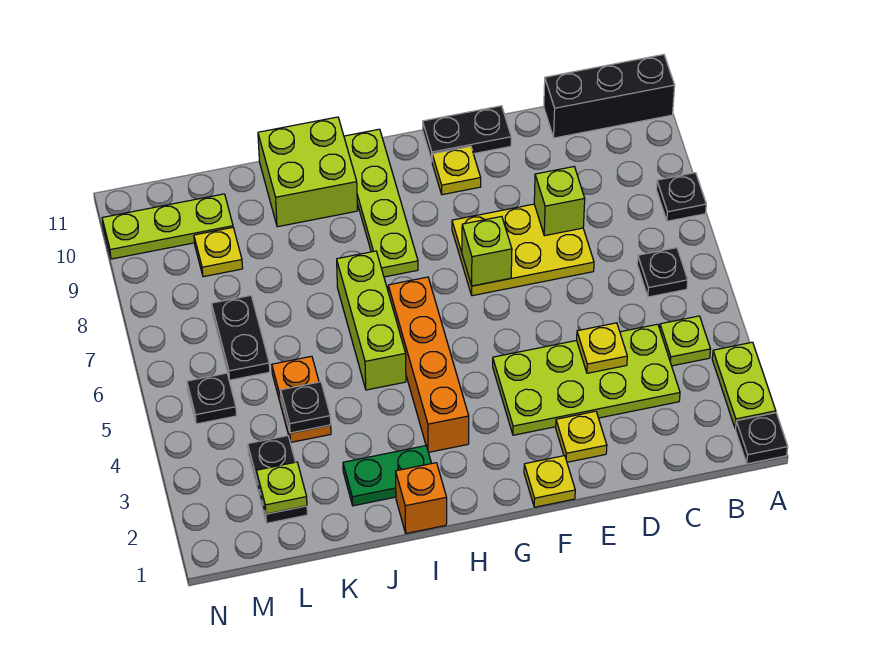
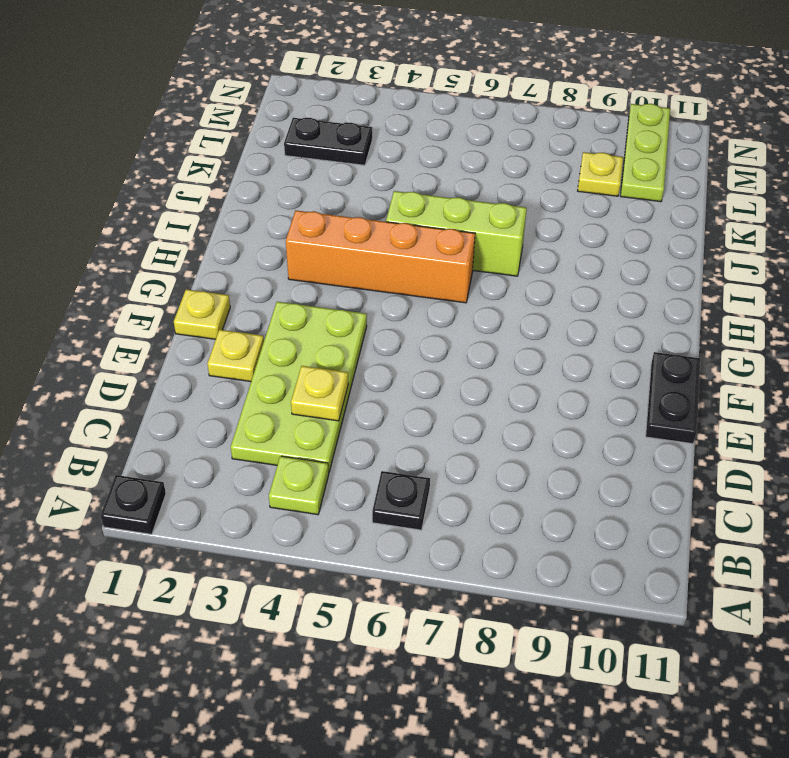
none -> lime plate A2:A3 level 1
none -> black plate A8 level 1
none -> black brick A11:C11 level 1

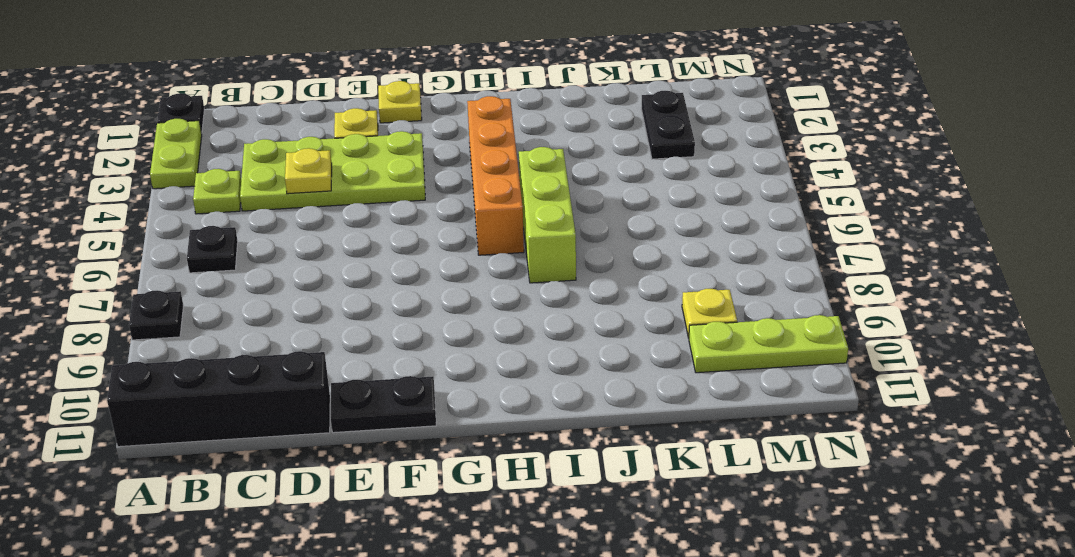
black brick A11:D11 level 1 -> black brick A11:C11 level 1
none -> yellow plate D7:F8 level 1
none -> yellow plate F10 level 1
none -> lime plate H8:H11 level 1

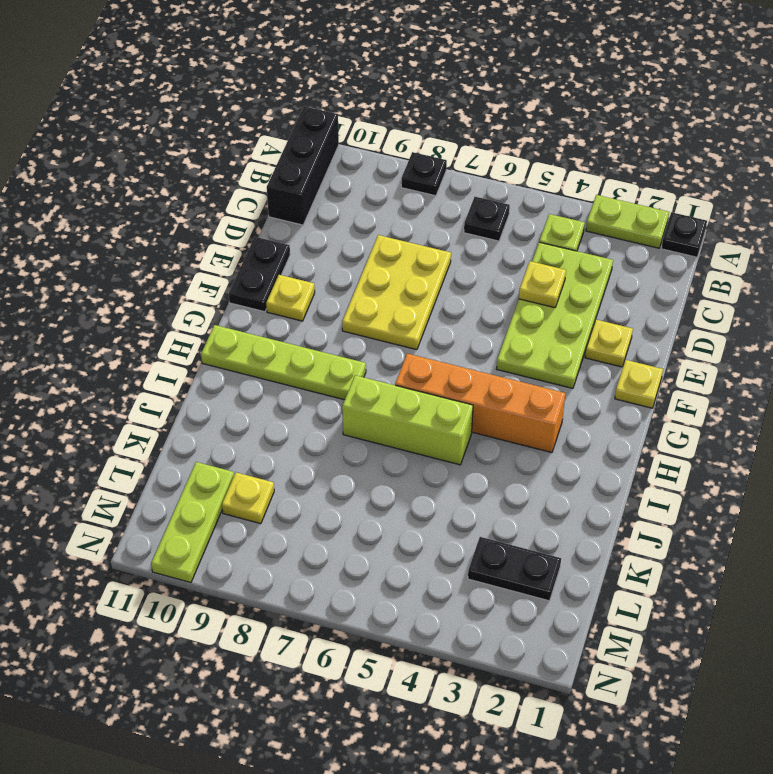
none -> orange brick I1 level 1
none -> green plate I2:J2 level 1
none -> lime brick I10:J11 level 1

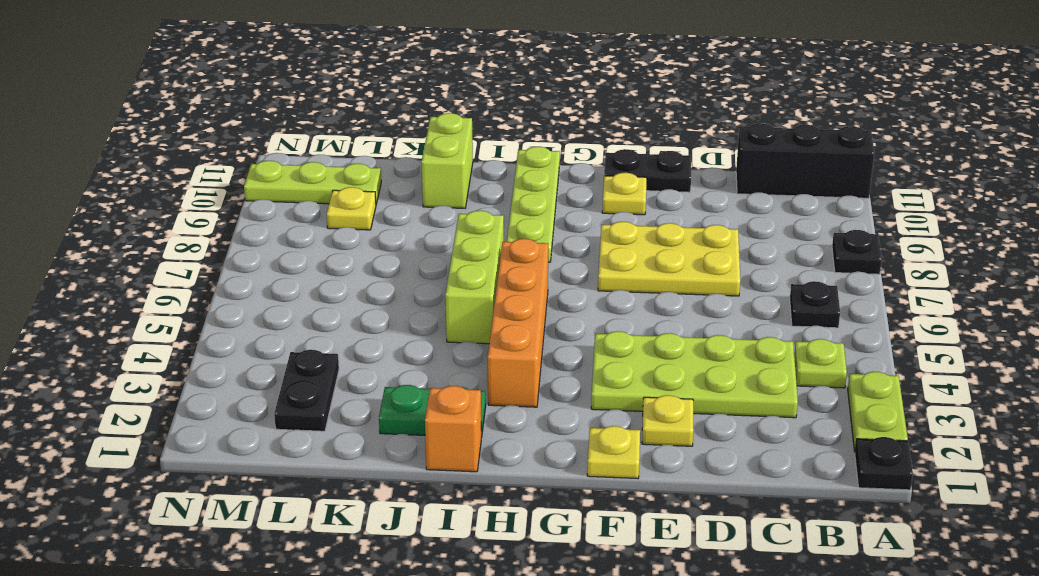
lime brick J10:J11 level 1 -> lime brick I10:J11 level 1
none -> orange plate K4:K5 level 1
none -> black plate L6:L7 level 1
none -> black plate M5 level 1

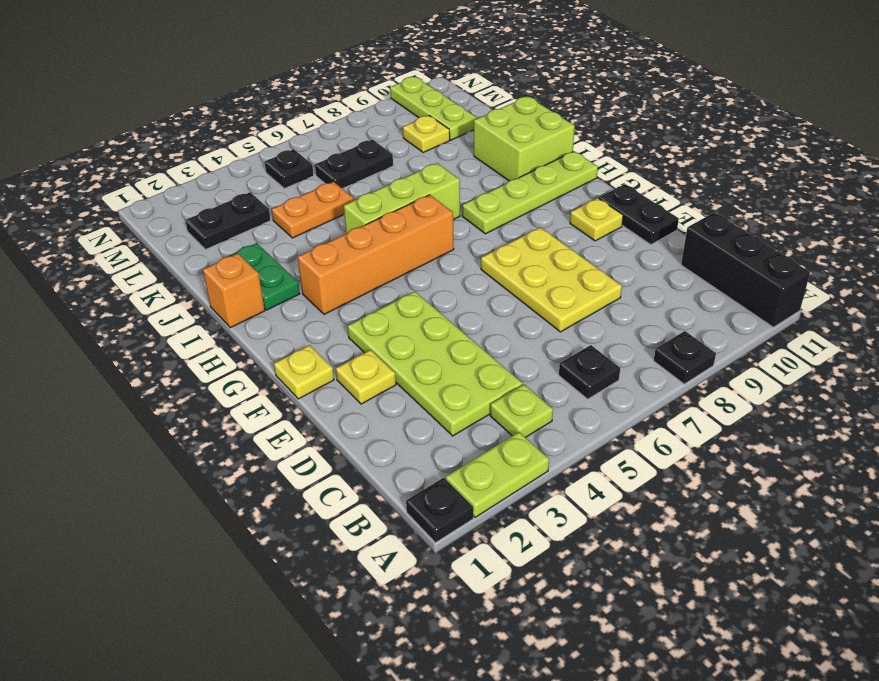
none -> yellow plate D4 level 2
none -> lime brick D8 level 2
none -> lime brick F7 level 2

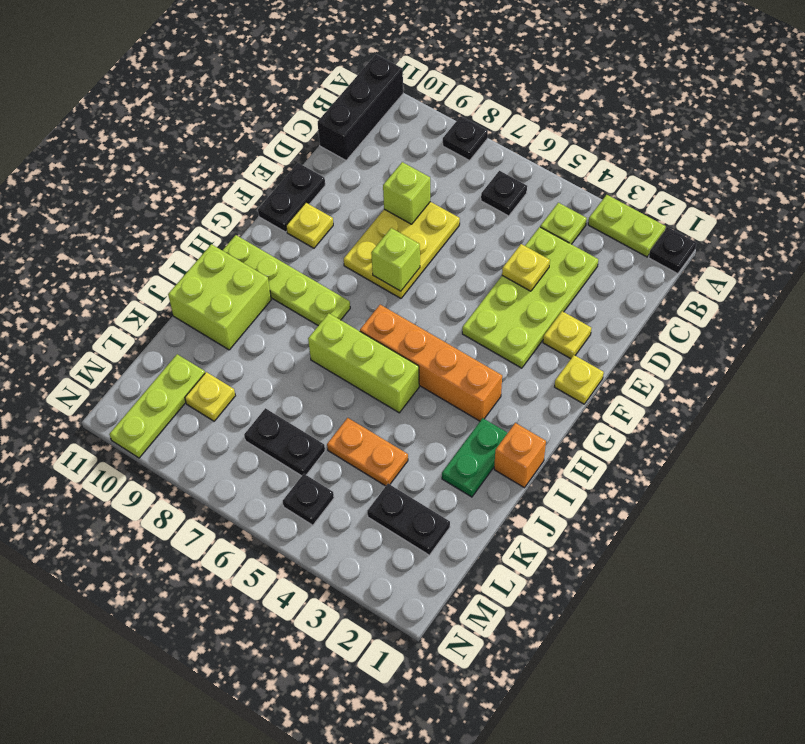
none -> black plate K4 level 2
none -> lime plate L2 level 2

